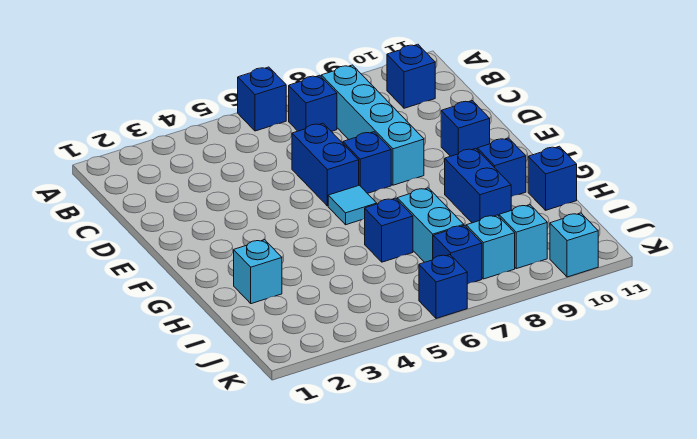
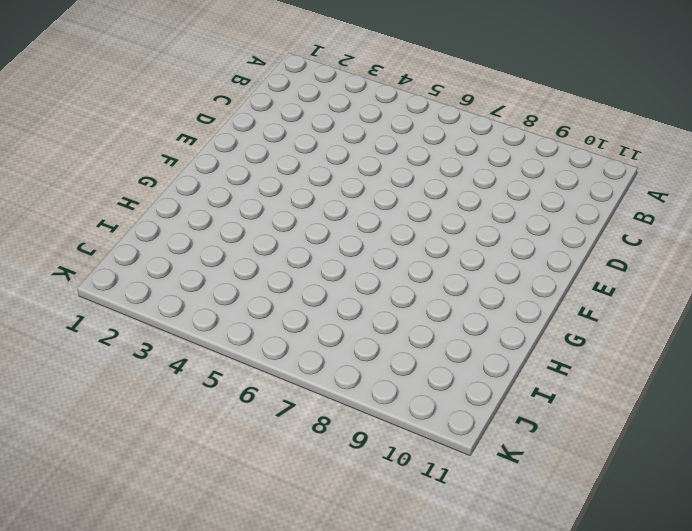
none -> blue brick A6 level 1
none -> blue brick B7 level 1
none -> cyan brick B8:E8 level 1

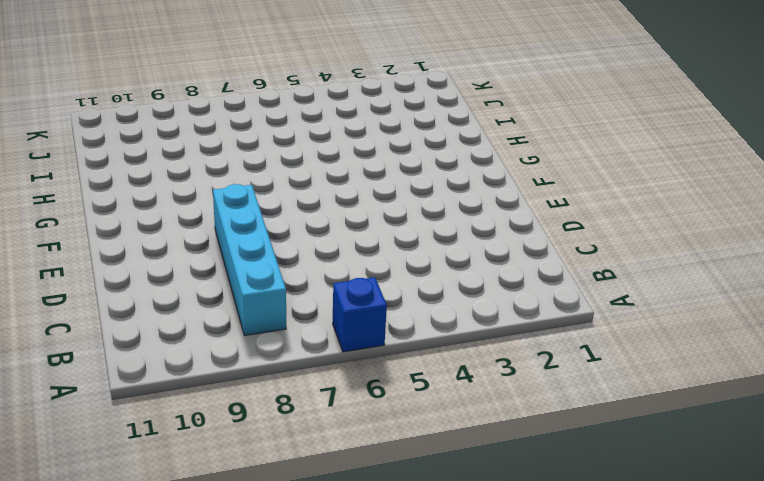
none -> blue brick B7 level 1
none -> blue brick B10 level 1
none -> blue brick D6:E6 level 1

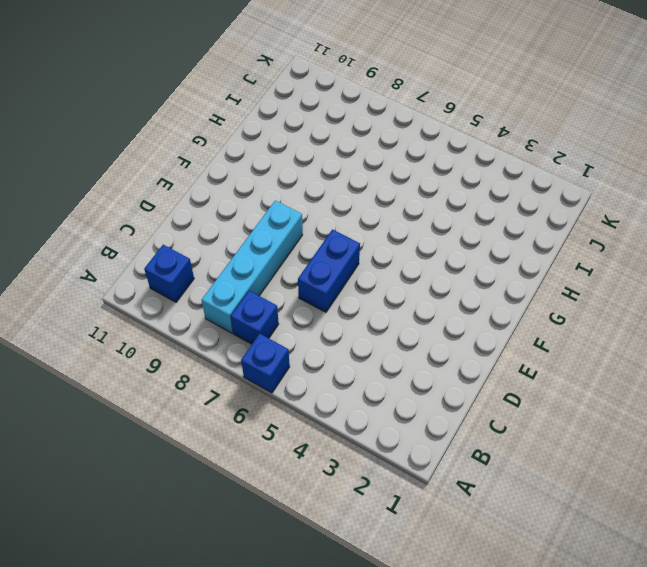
none -> blue brick E7 level 1
none -> blue brick E10 level 1
none -> cyan tile F6 level 1

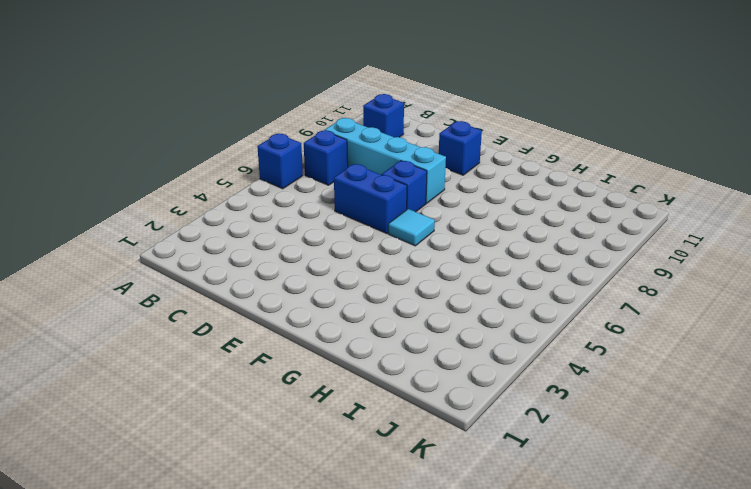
none -> blue brick G9:H9 level 1
none -> blue brick G10 level 1
none -> cyan brick H2 level 1

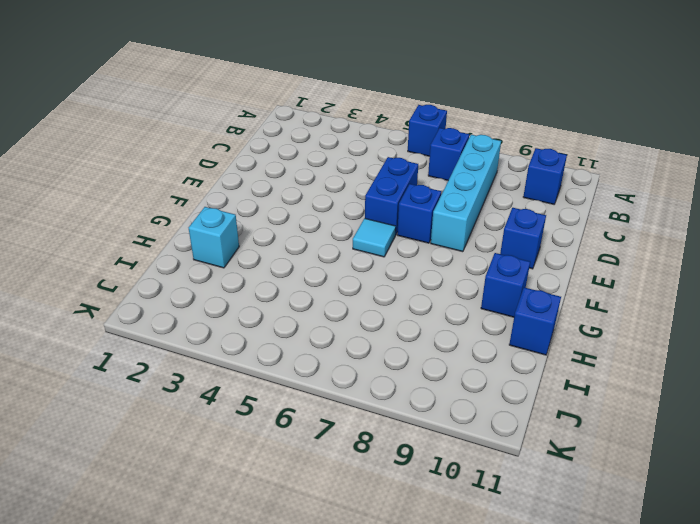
none -> blue brick G9:H9 level 1
none -> blue brick H6 level 1
none -> cyan brick H7:I7 level 1

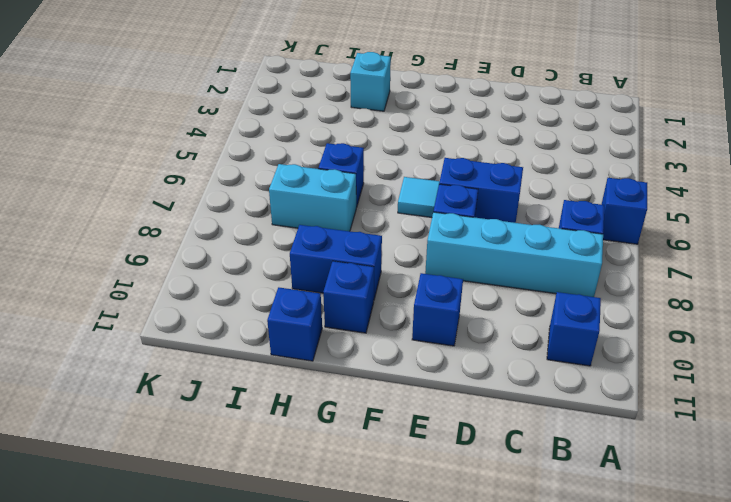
none -> blue brick J7 level 1
none -> cyan brick J8 level 1
none -> cyan brick J9 level 1

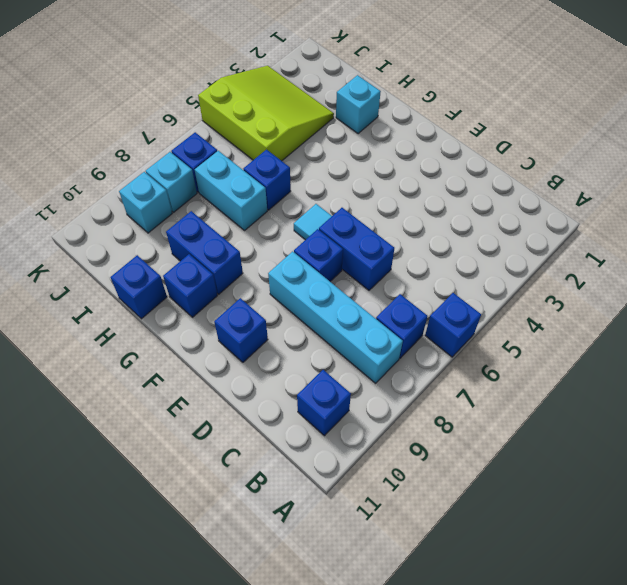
lime slope I3:K5 level 1 top 5 -> none
none -> blue brick K6 level 1
none -> cyan brick K10 level 1

